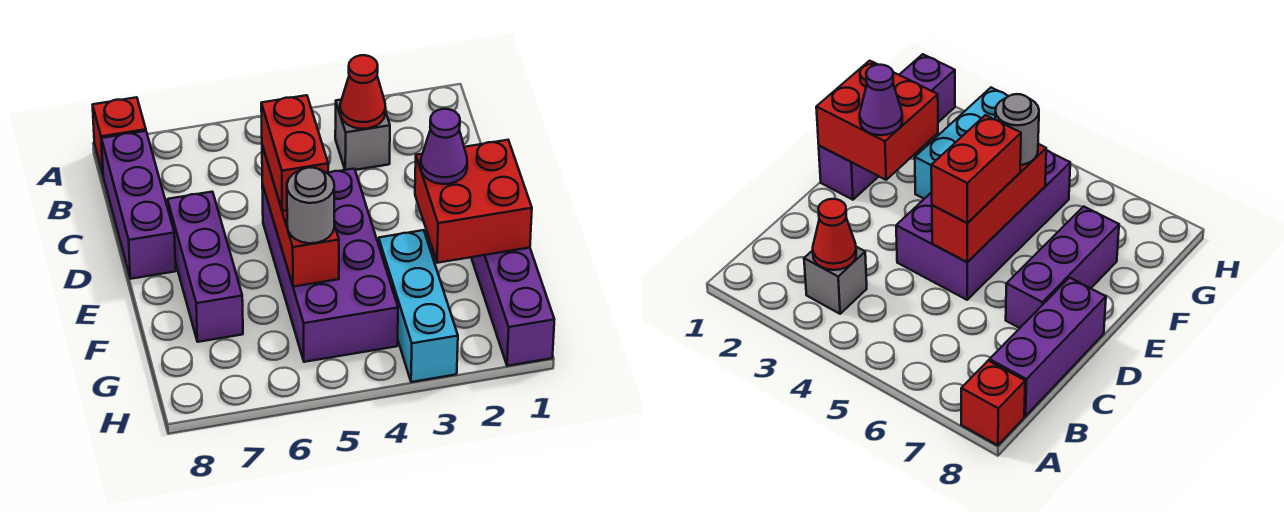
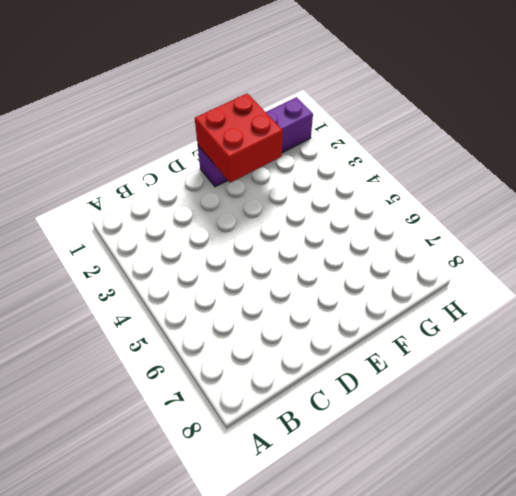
none -> red brick A8 level 1
none -> grey brick B3 level 1
none -> purple brick B8:D8 level 1

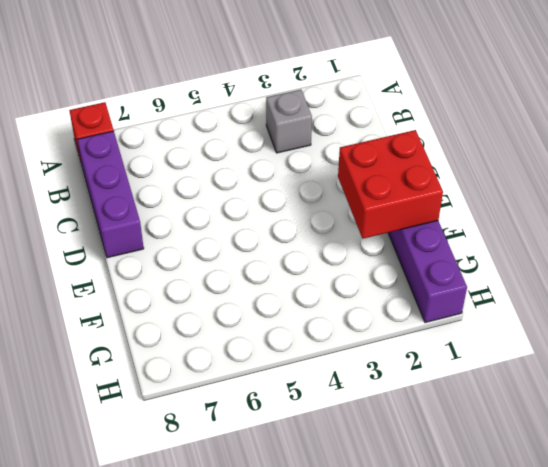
none -> purple brick D4:G5 level 1
none -> purple brick D7:F7 level 1
none -> cyan brick F3:H3 level 1

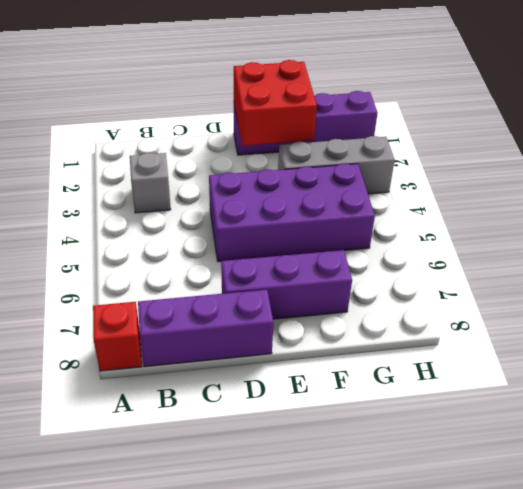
grey brick F3:H3 level 1 -> cyan brick F3:H3 level 1
none -> red cone B3 level 2
none -> red brick D5:F5 level 2
none -> red brick D5:E5 level 3

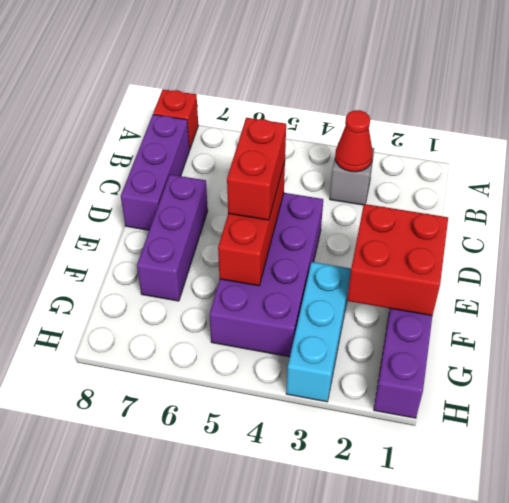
none -> purple cone E2 level 3
none -> grey round brick F5 level 3

